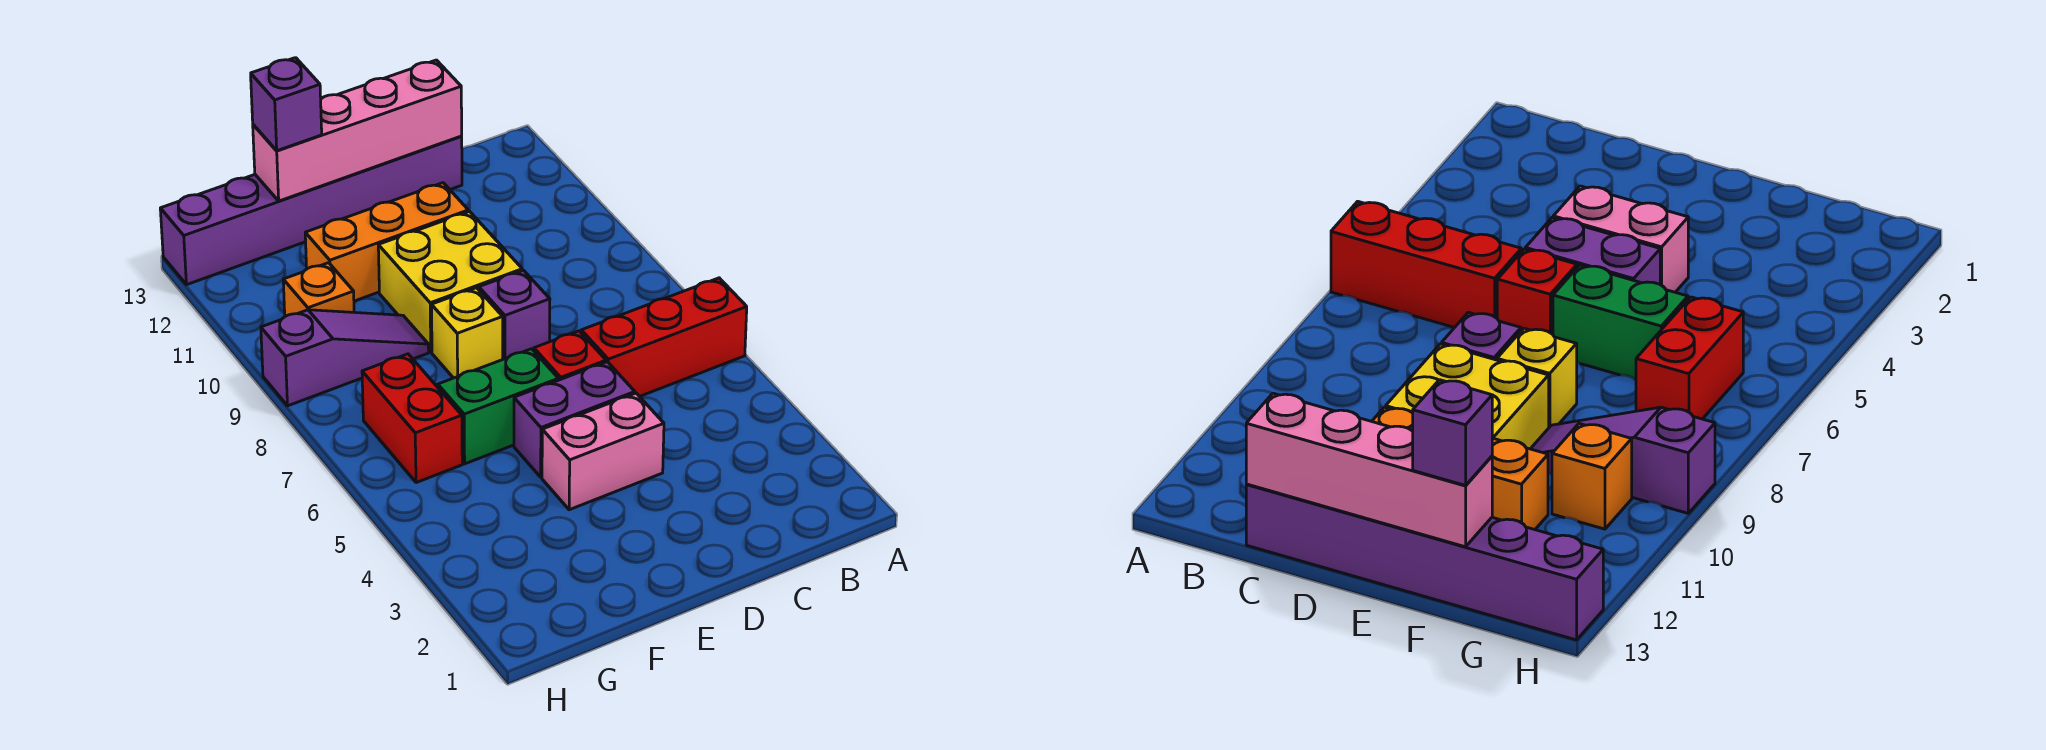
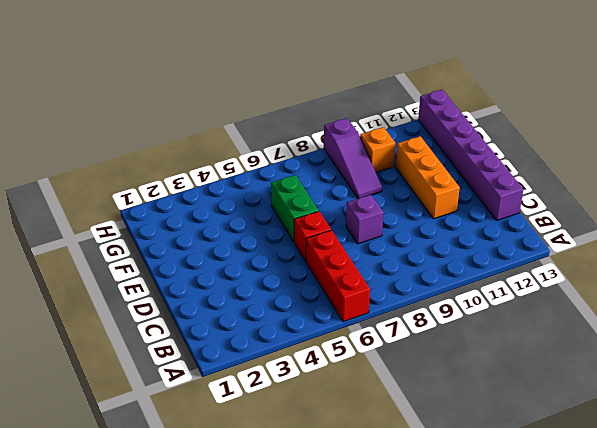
none -> pink brick D4:E4 level 1
none -> purple brick D5:E5 level 1
none -> yellow brick D9:E10 level 1

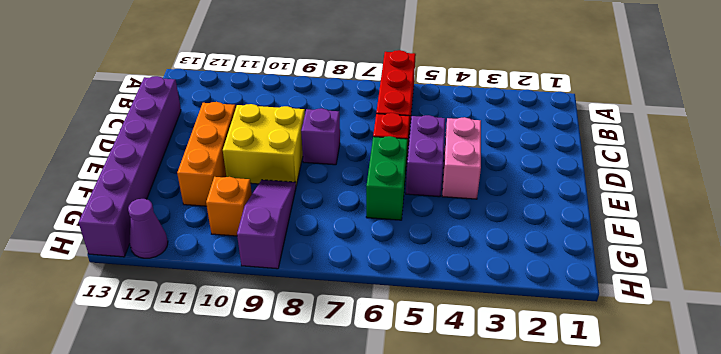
purple cone H12 level 1 -> none
none -> yellow brick E8 level 1
none -> red brick G6:G7 level 1
none -> pink brick C13:F13 level 2

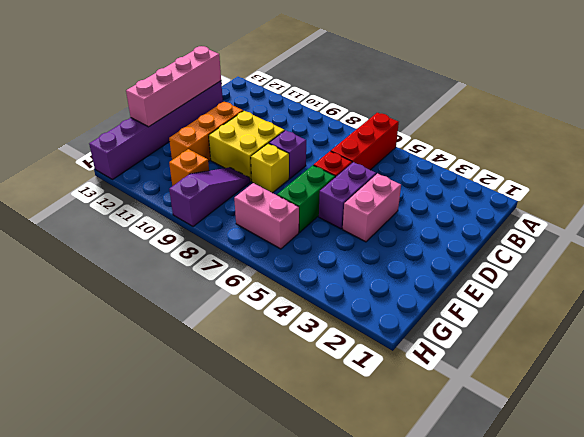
pink brick G6:G7 level 1 -> red brick G6:G7 level 1
none -> purple brick F13 level 3

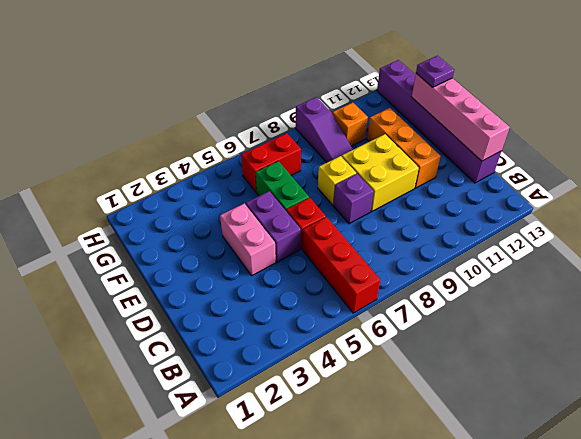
purple plate F13 level 3 -> purple brick F13 level 3

